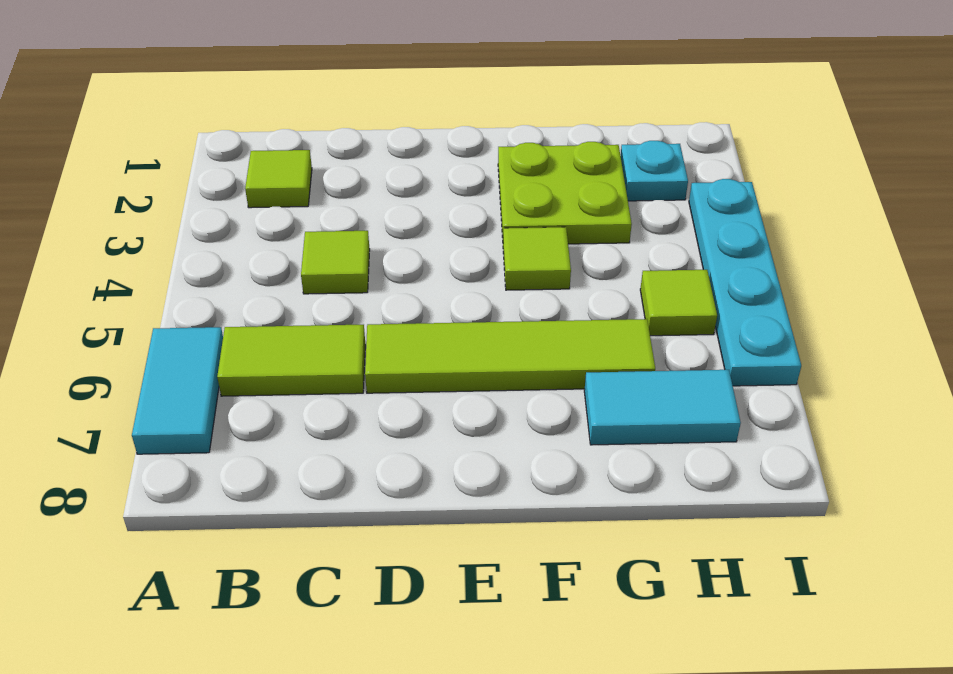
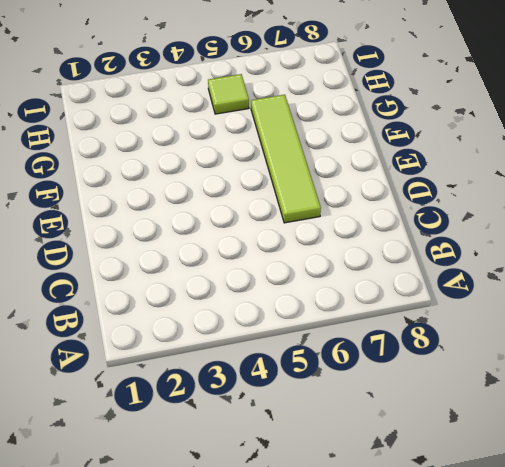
none -> cyan tile A6:A7 level 1
none -> lime tile B2 level 1

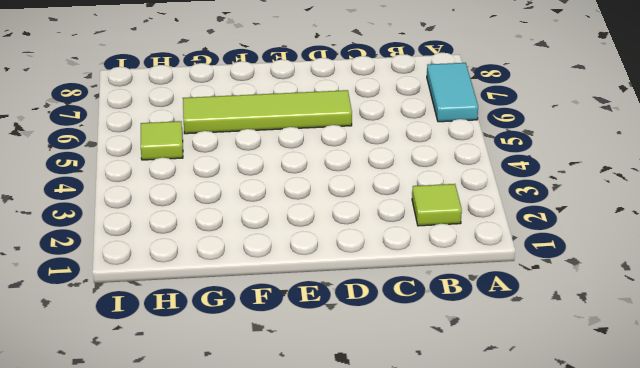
none -> lime tile B6:C6 level 1
none -> lime tile C4 level 1

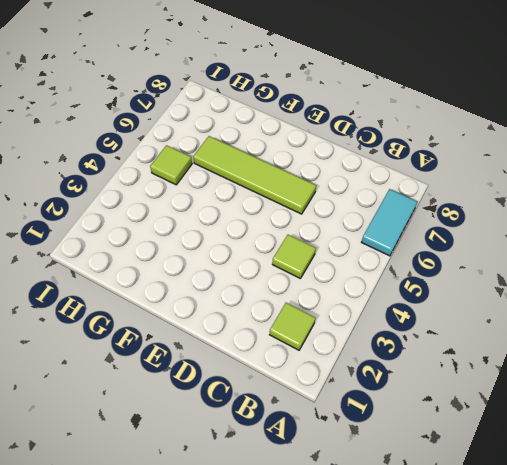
none -> lime tile B6:C6 level 1
none -> lime plate F2:G3 level 1

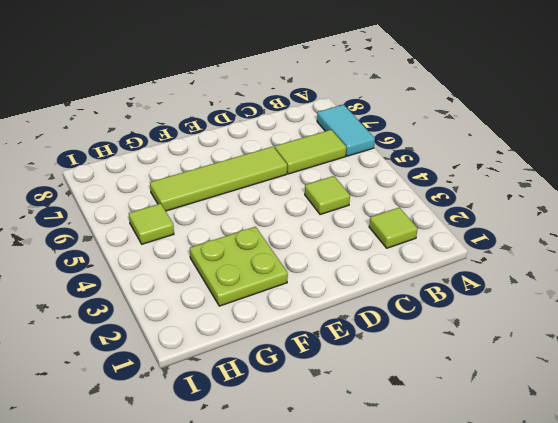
none -> lime tile F4 level 1
none -> cyan tile G7:H7 level 1

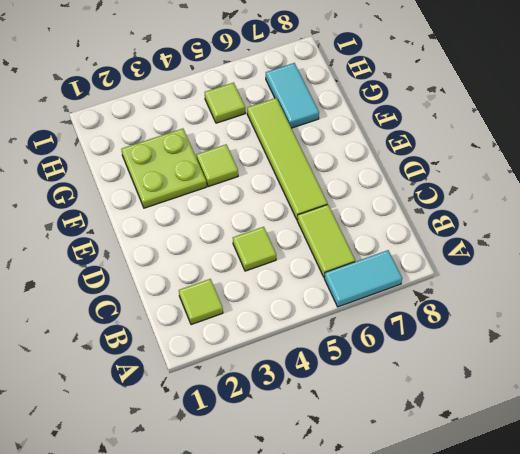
none -> cyan plate H2 level 1
none -> cyan plate I3:I6 level 1

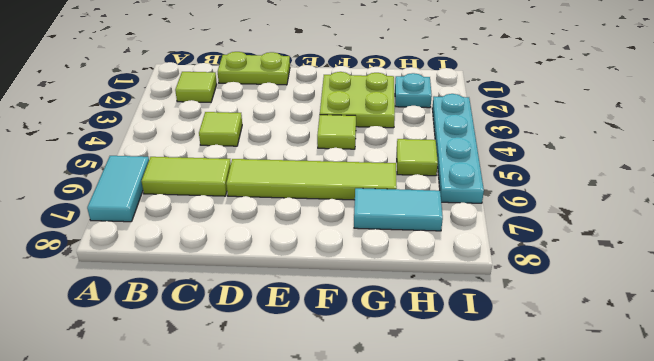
lime plate C1:D1 level 1 -> none

